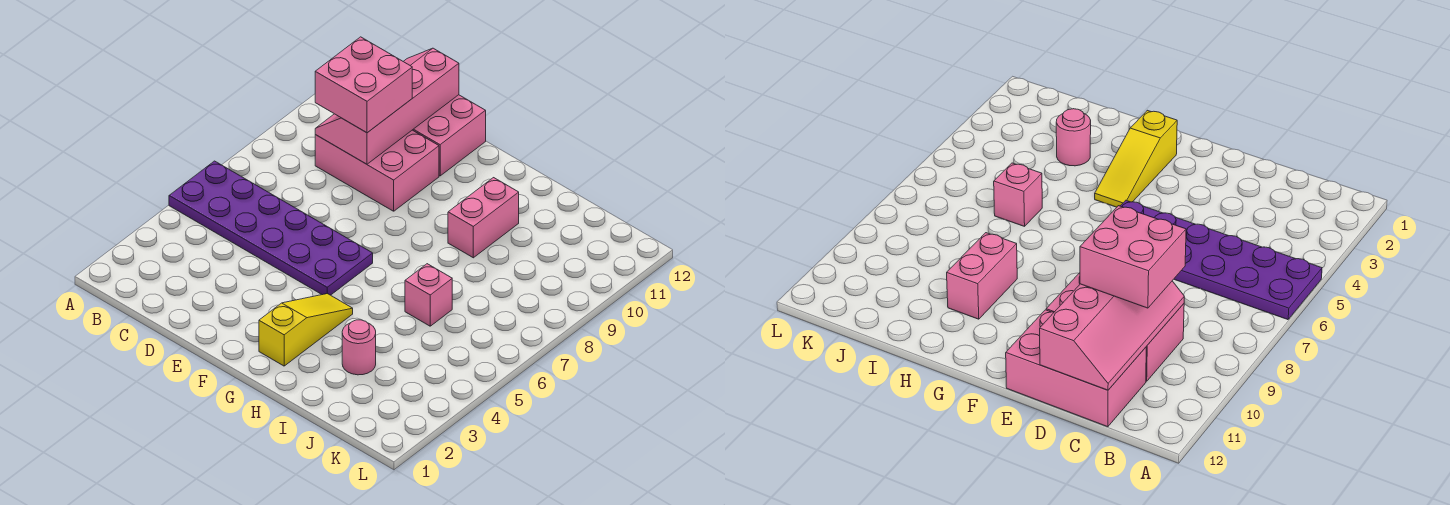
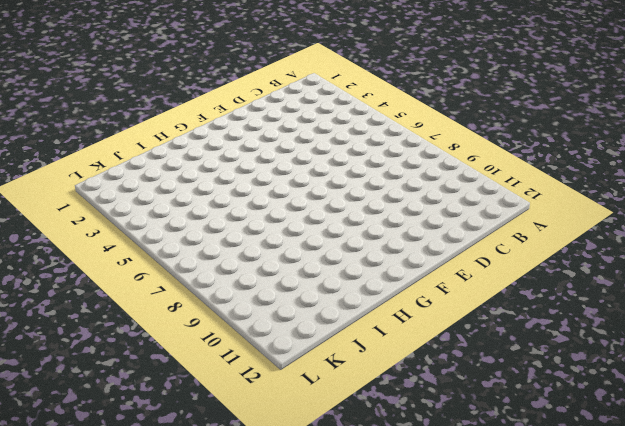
none -> purple plate A5:F6 level 1
none -> pink brick C9:E10 level 1

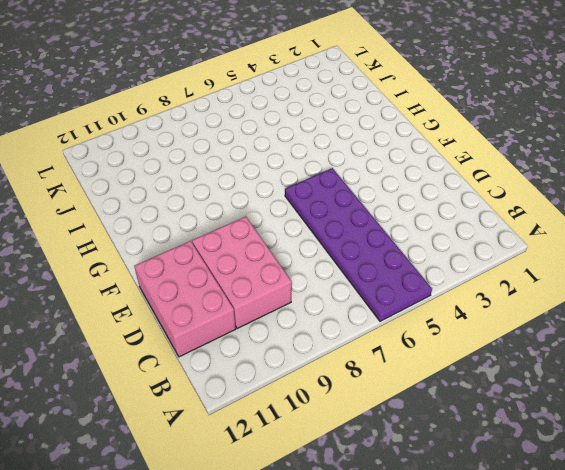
none -> yellow slope G2:G4 level 1 top 2
none -> pink brick H9:H10 level 1

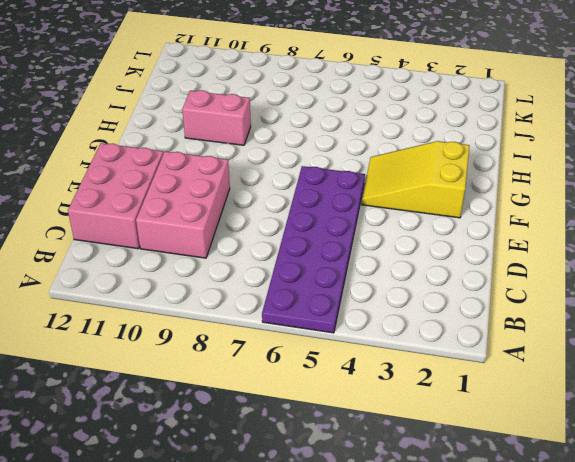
yellow slope F2:G4 level 1 top 2 -> yellow slope G2:G4 level 1 top 2
none -> pink round brick I3 level 1
none -> pink brick I6 level 1

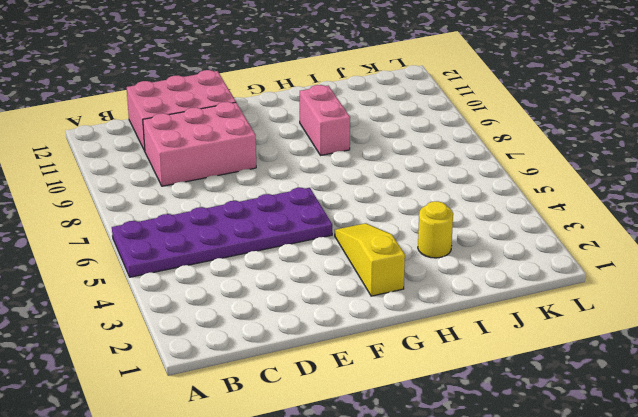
yellow round brick I3 level 1 -> pink round brick I3 level 1
none -> pink brick I6 level 1
none -> pink slope C9:D12 level 2 top D

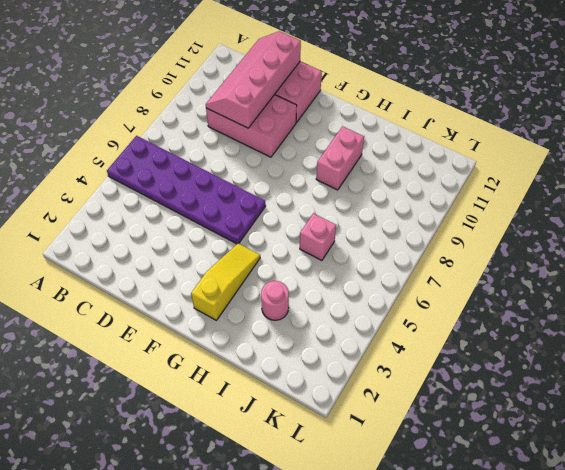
none -> pink brick C9:D10 level 3

